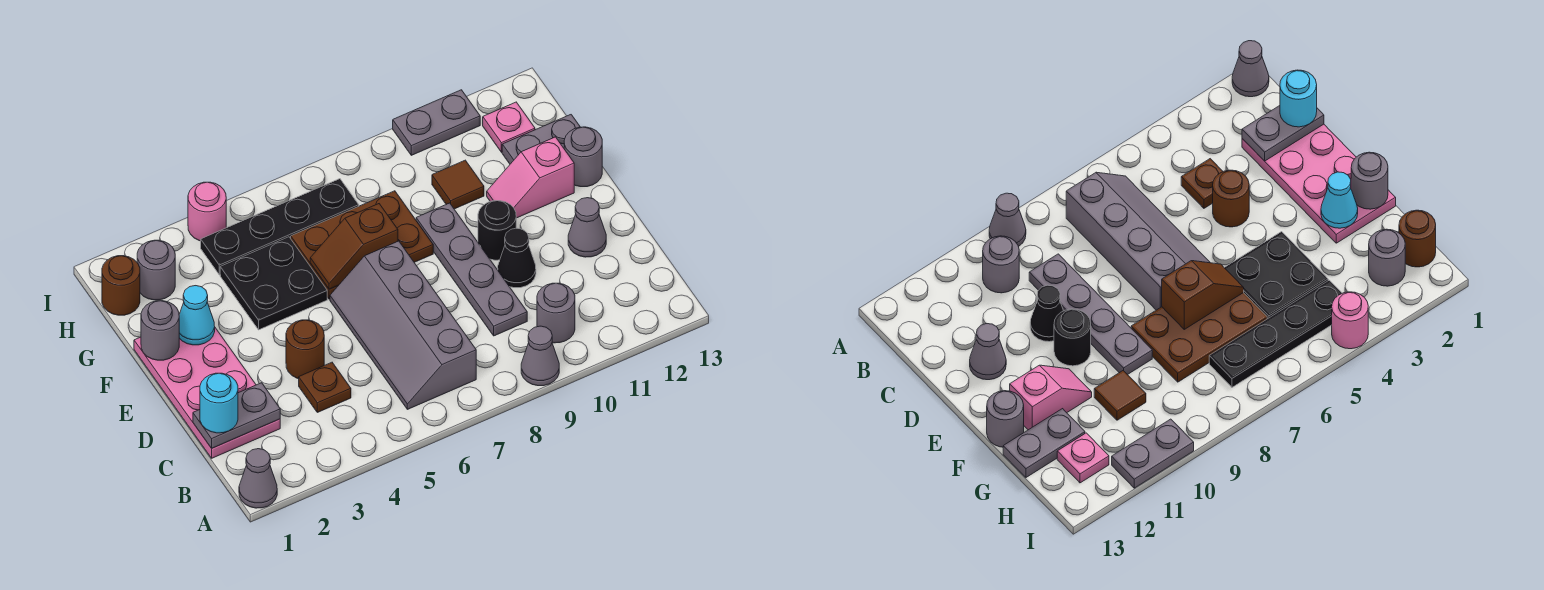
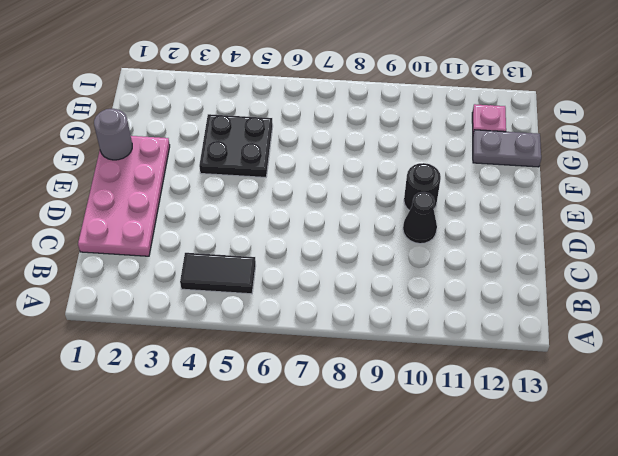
black tile B4:B5 level 1 -> none
none -> grey cone A1 level 1
none -> grey cone A9 level 1
none -> grey slope B6:E7 level 1 top 7

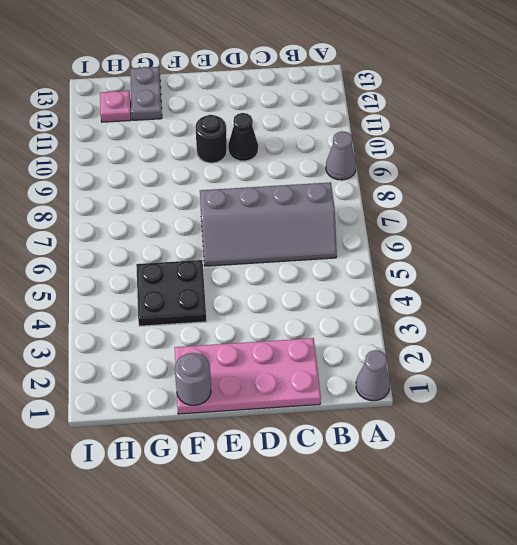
none -> grey round brick B10 level 1
none -> brown plate C4 level 1
none -> grey plate C9:F9 level 1

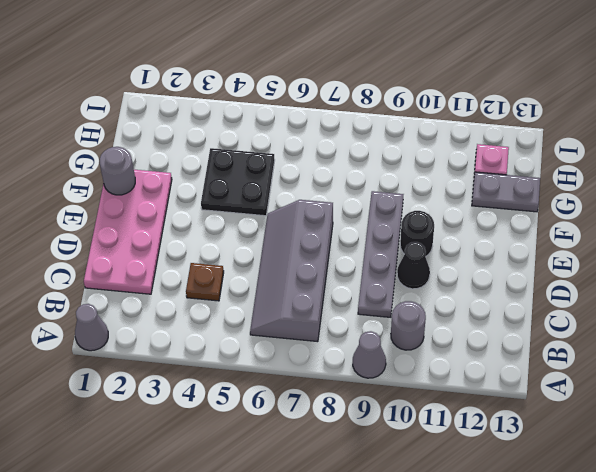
none -> brown round brick D4 level 1
none -> grey cone D12 level 1
none -> brown plate F6:G8 level 1

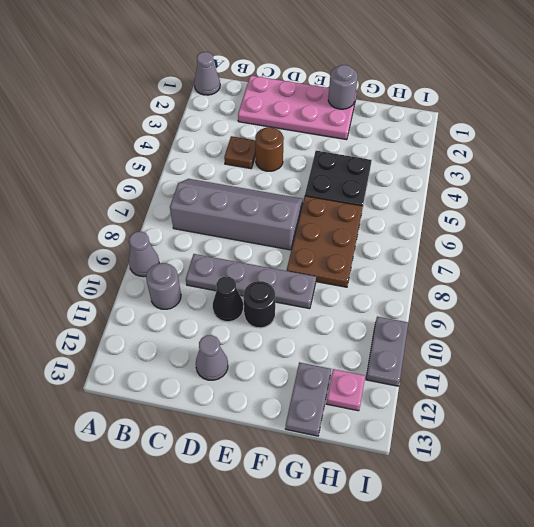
none -> pink slope F11:F12 level 1 top 12
none -> grey round brick F13 level 1
none -> brown tile G10 level 1

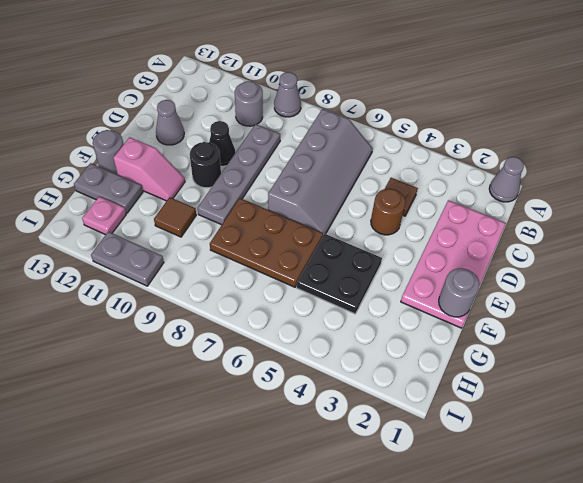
none -> brown round brick H1 level 1
none -> grey round brick H2 level 1
none -> black plate H4:H7 level 1

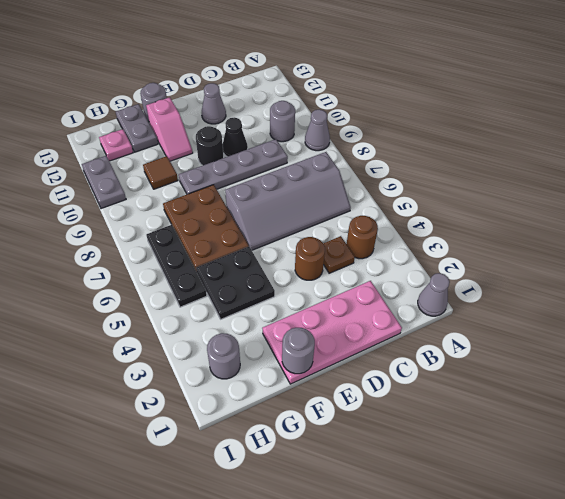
brown round brick B4 level 1 -> brown round brick H1 level 1
black plate H5:H7 level 1 -> black plate H4:H7 level 1
none -> pink round brick I4 level 1
none -> grey plate C1:C2 level 2
none -> cyan cone F2 level 2

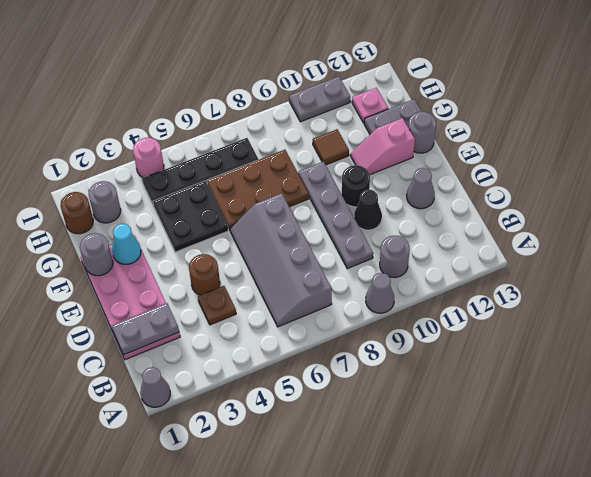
none -> brown slope F6:F7 level 2 top 7
none -> cyan round brick C1 level 3

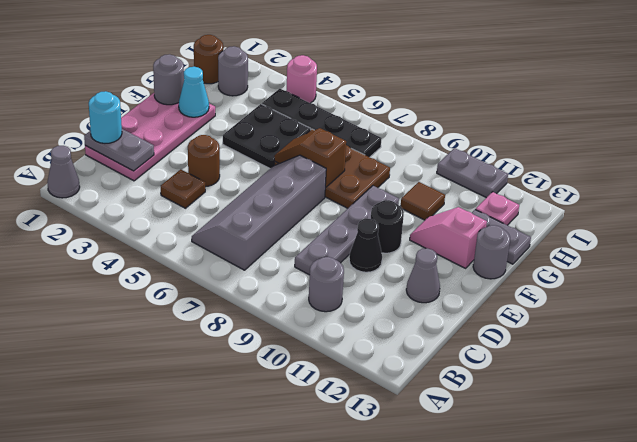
none -> grey cone A9 level 1

